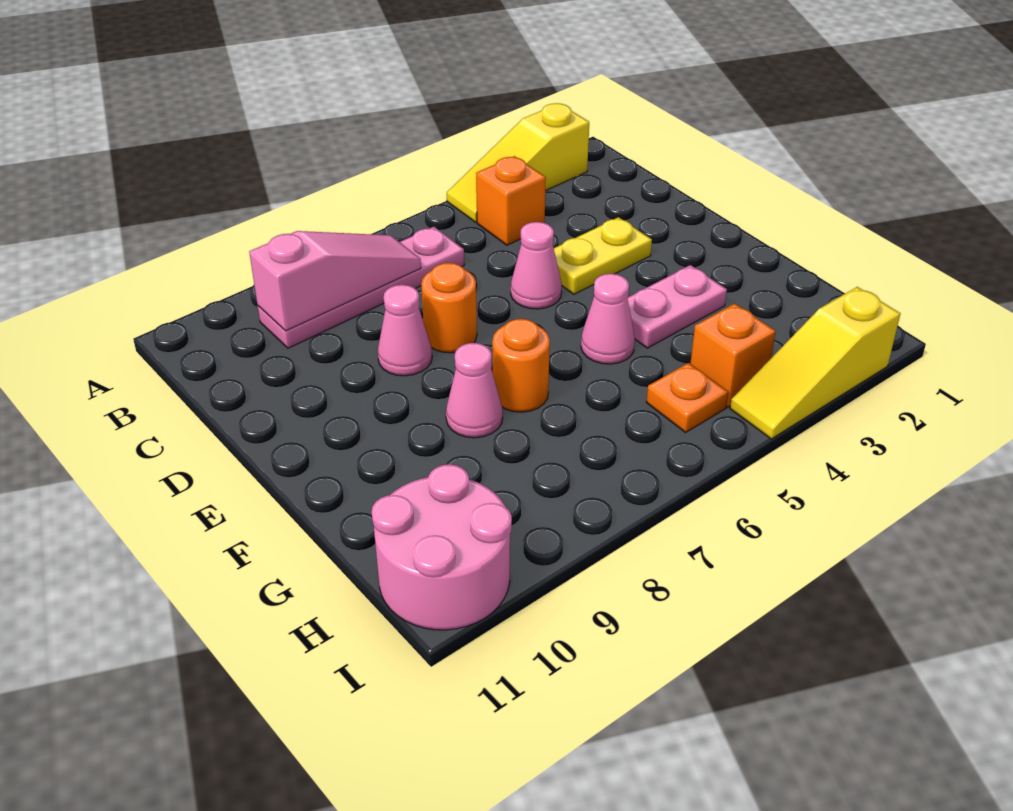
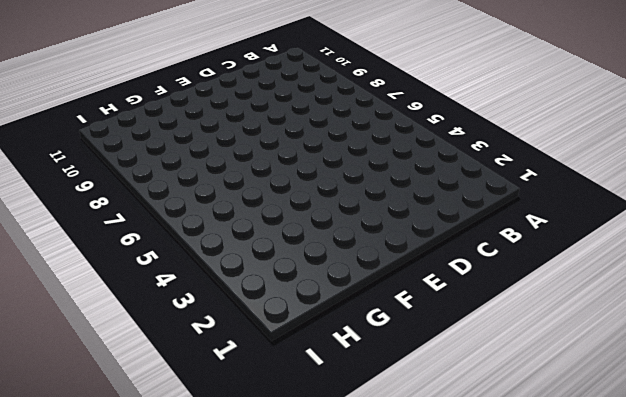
none -> yellow slope A2:A4 level 1 top 2
none -> orange brick B4 level 1
none -> pink plate B6:B9 level 1

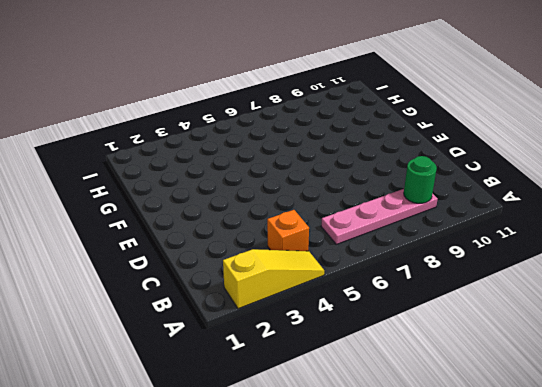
green round brick B9 level 2 -> pink slope B7:B9 level 2 top 9
none -> yellow plate D3:D4 level 1
none -> pink cone D5 level 1
none -> orange round brick D7 level 1

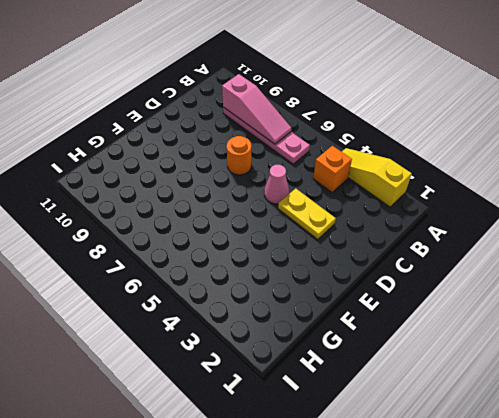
none -> pink cone D8 level 1
none -> pink plate F3:F4 level 1
none -> pink cone F5 level 1

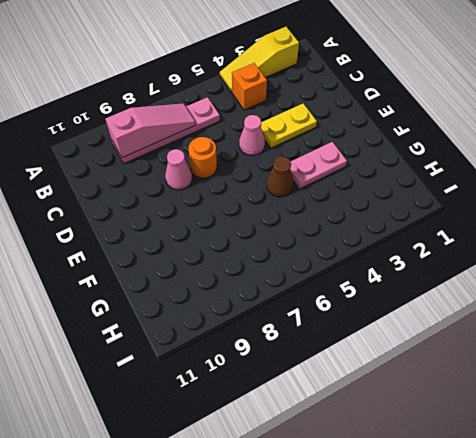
brown cone F5 level 1 -> pink cone F5 level 1
none -> orange round brick F7 level 1
none -> pink cone F8 level 1
none -> orange brick H4 level 1

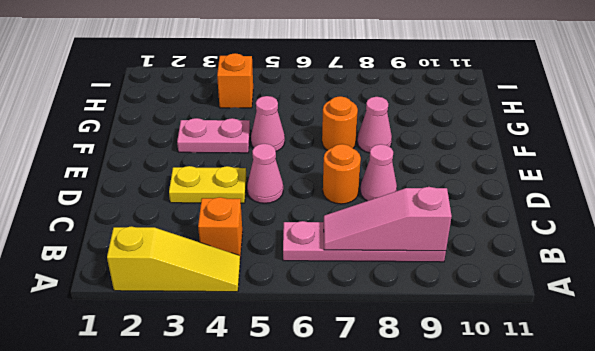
none -> orange plate H5 level 1
none -> pink round brick H10:I11 level 1
none -> yellow slope I2:I4 level 1 top 2

